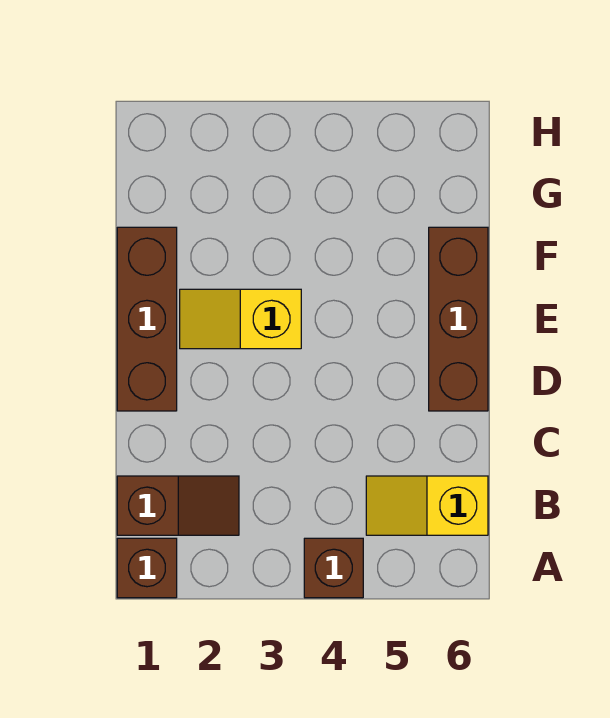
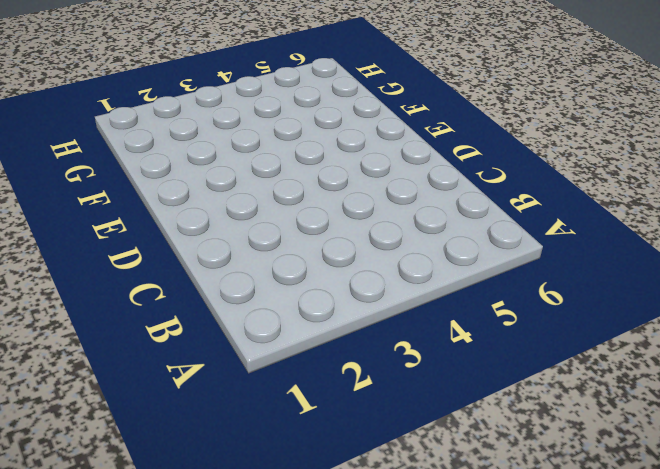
none -> brown brick A1 level 1
none -> brown brick A4 level 1

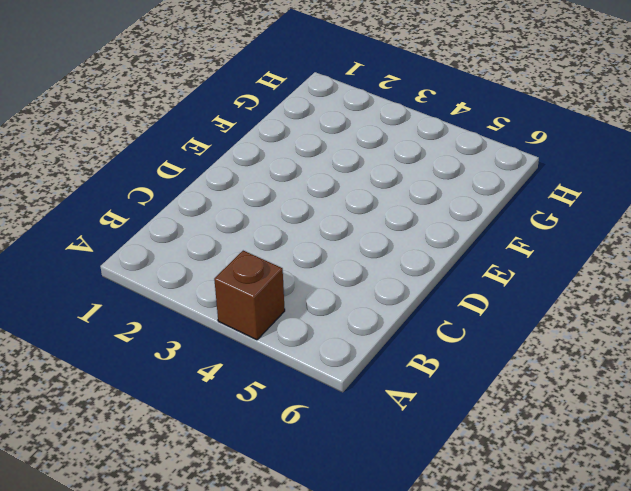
none -> brown brick A1 level 1
none -> brown slope B1:B2 level 1 top 1

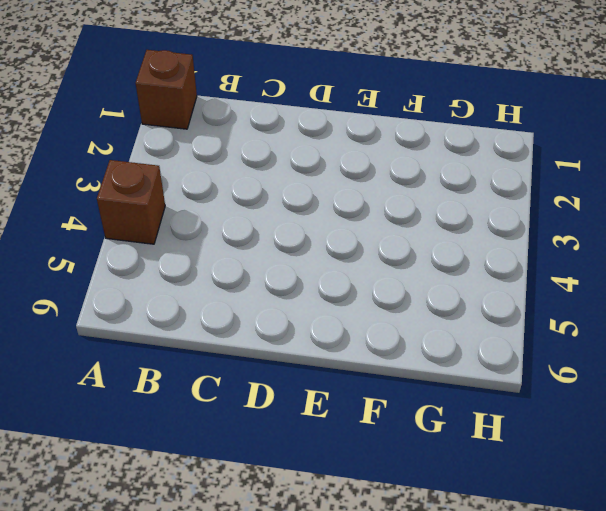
none -> brown slope B1:B2 level 1 top 1
none -> yellow slope B5:B6 level 1 top 6

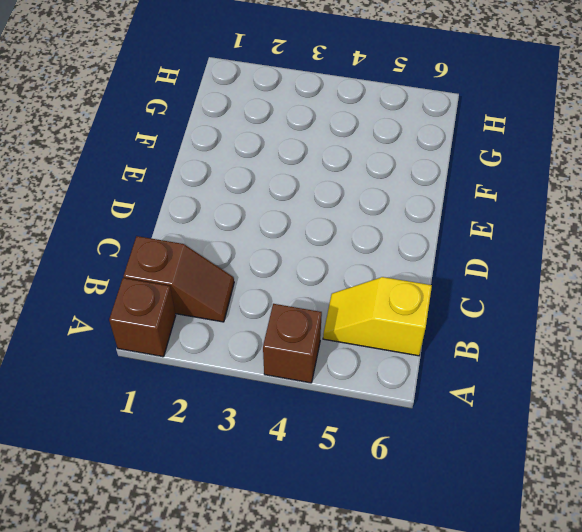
none -> brown brick D1:F1 level 1
none -> brown brick D6:F6 level 1

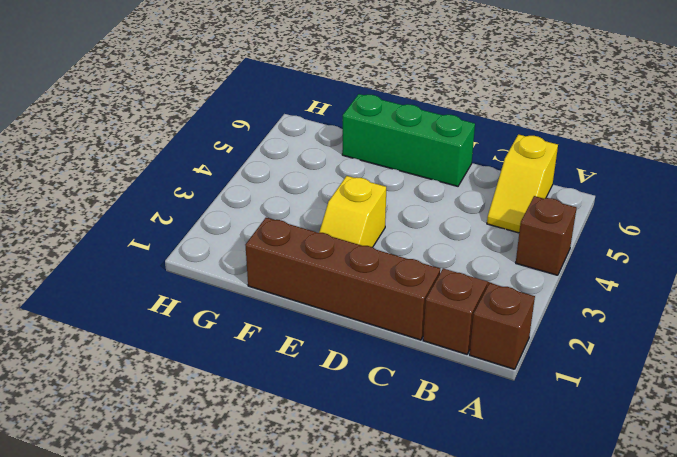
brown brick C1:F1 level 1 -> brown brick D1:F1 level 1
green brick D6:F6 level 1 -> brown brick D6:F6 level 1

